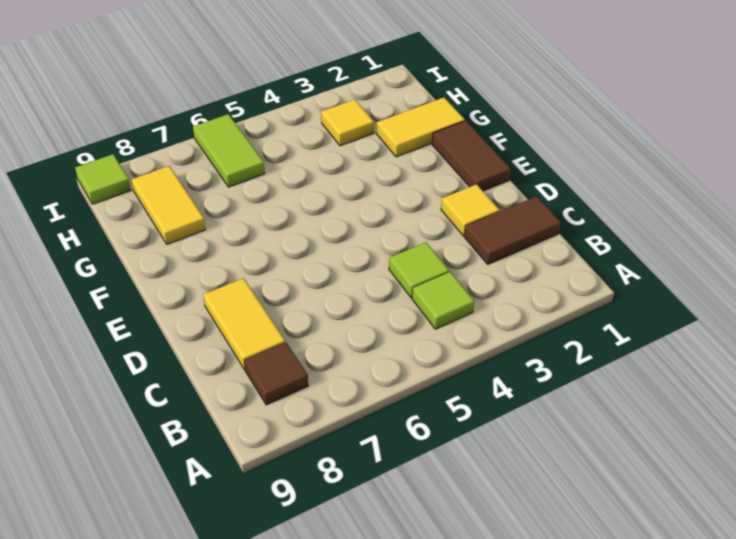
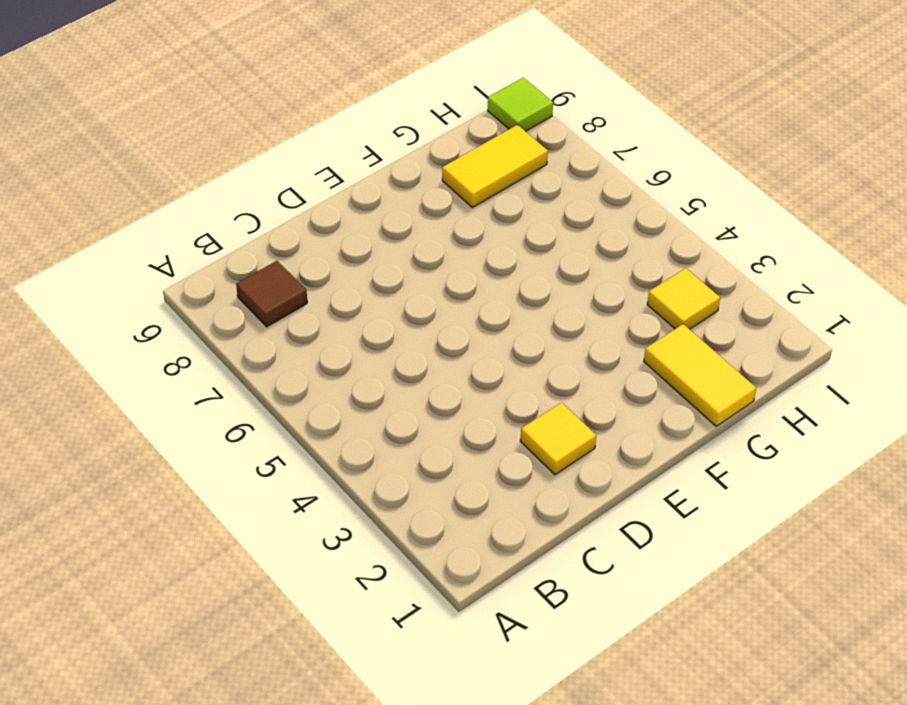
none -> lime tile B4 level 1
none -> brown tile C1:C2 level 1
none -> lime tile C4 level 1

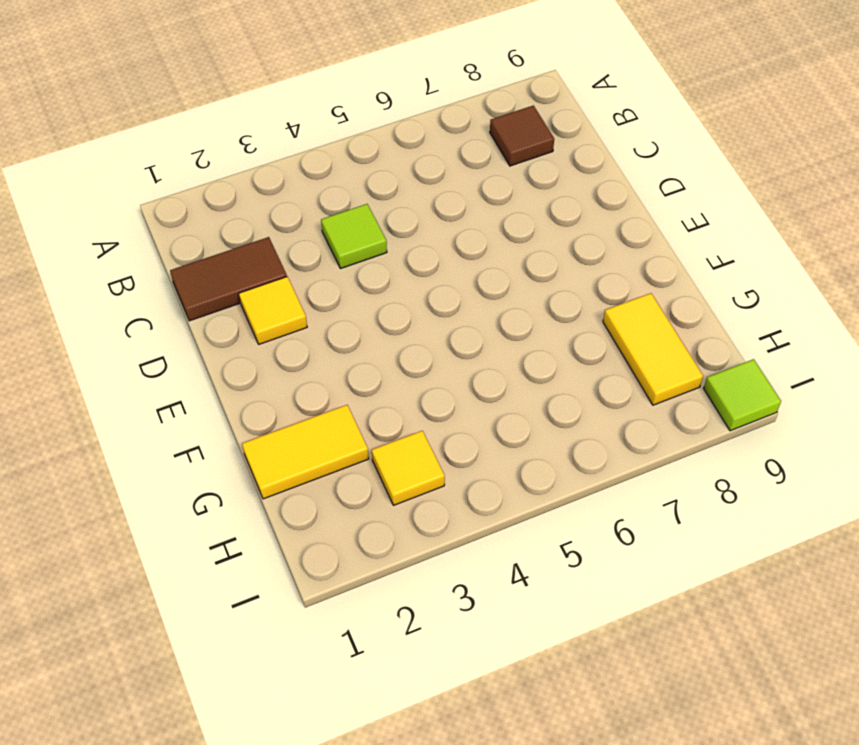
none -> lime tile B4 level 1
none -> yellow tile C8:D8 level 1
none -> brown tile E1:F1 level 1

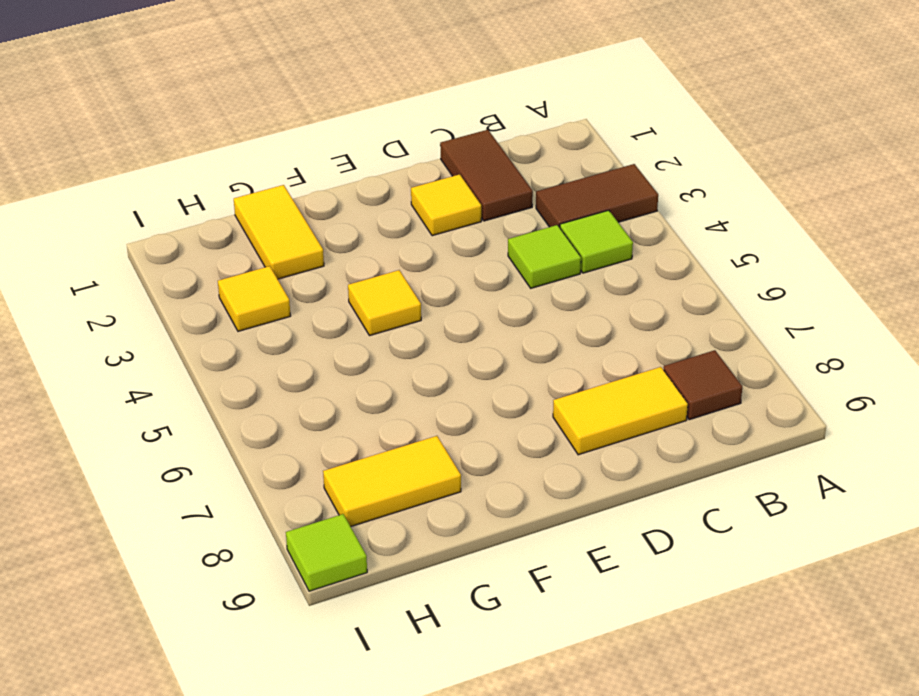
brown tile A3:B3 level 1 -> brown tile E1:F1 level 1
yellow tile F4 level 1 -> none
none -> lime tile H6:I6 level 1

